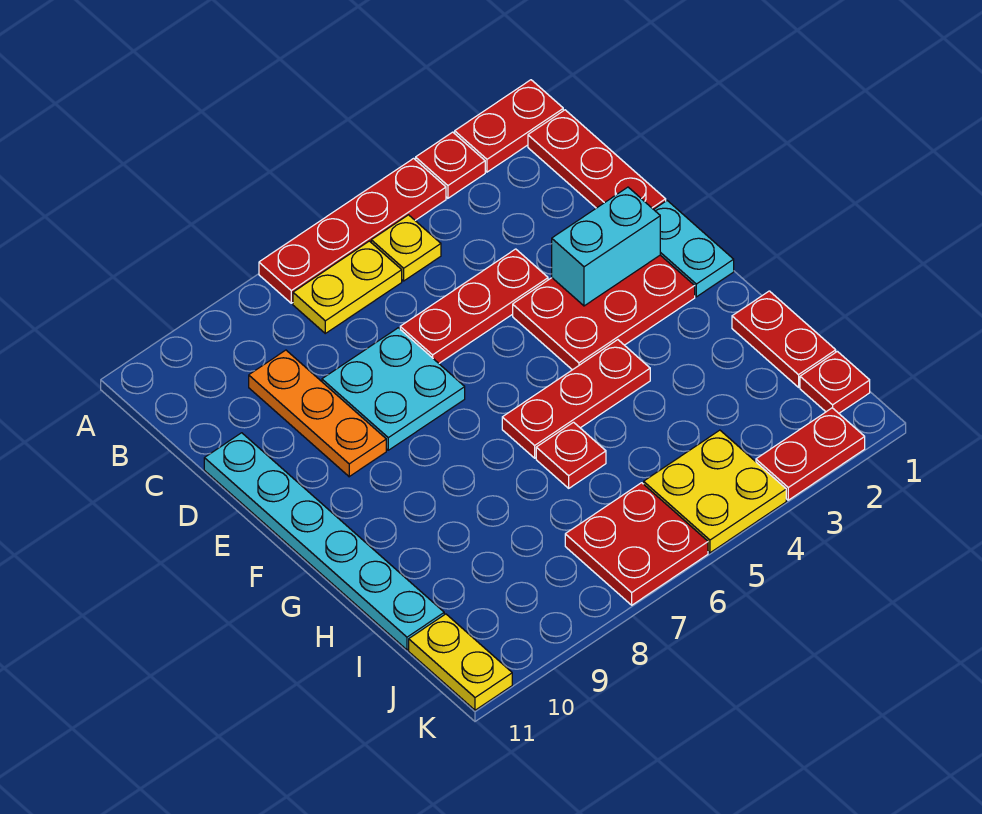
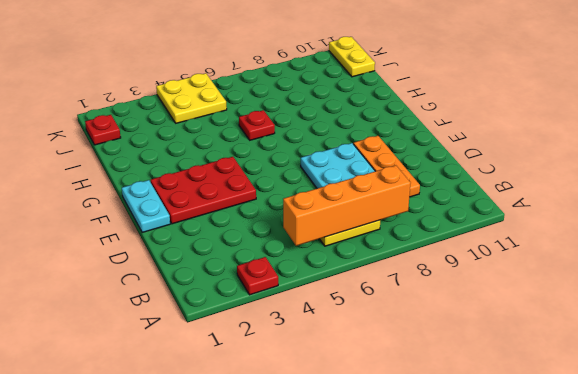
orange brick B5:B8 level 2 -> none
none -> red plate A1:A2 level 1
none -> red plate A4:A7 level 1
none -> red plate B1:D1 level 1

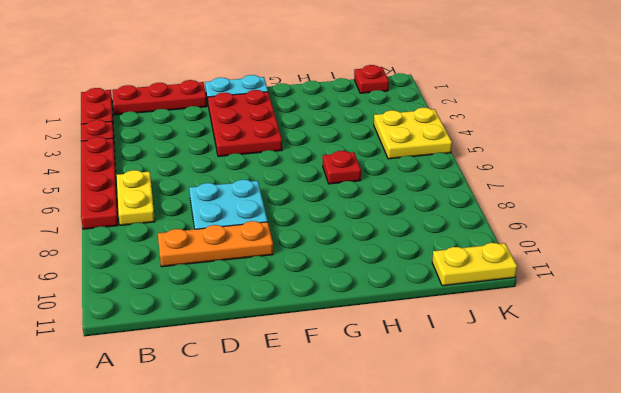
none -> yellow plate B5 level 1
none -> red plate D4:D6 level 1
none -> cyan plate D11:I11 level 1

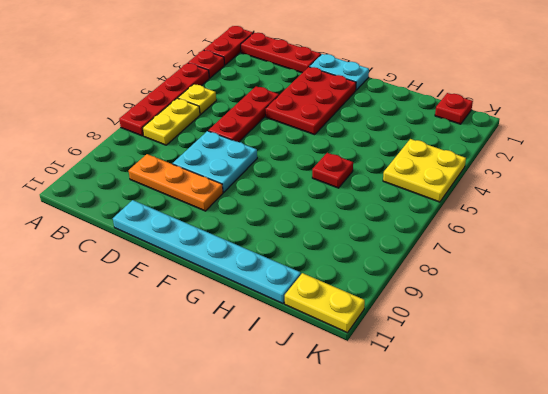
none -> red plate G4:G6 level 1
none -> red plate H1:I1 level 1
none -> red plate J6:K7 level 1

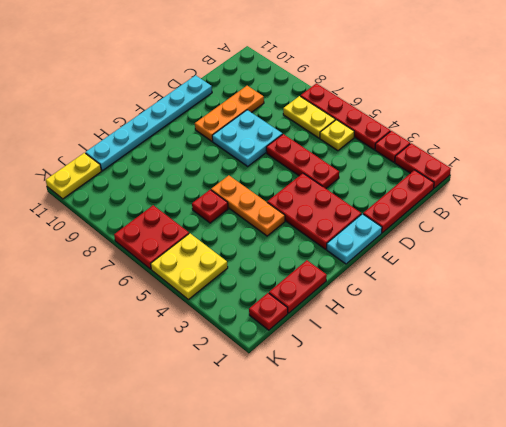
orange plate G4:G6 level 1 -> red plate G4:G6 level 1
none -> red plate K2:K3 level 1
none -> cyan brick E2:E3 level 2

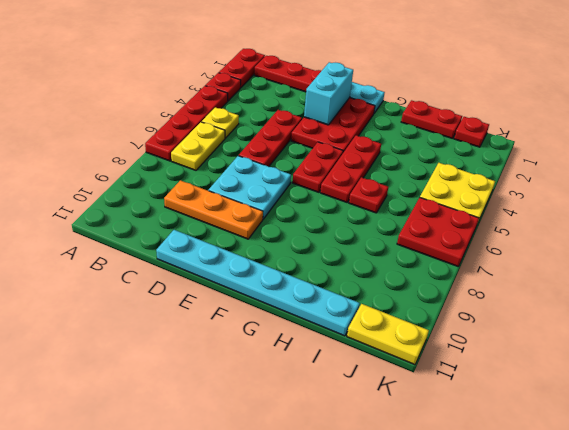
red plate F5:F6 level 1 -> red plate K2:K3 level 1

